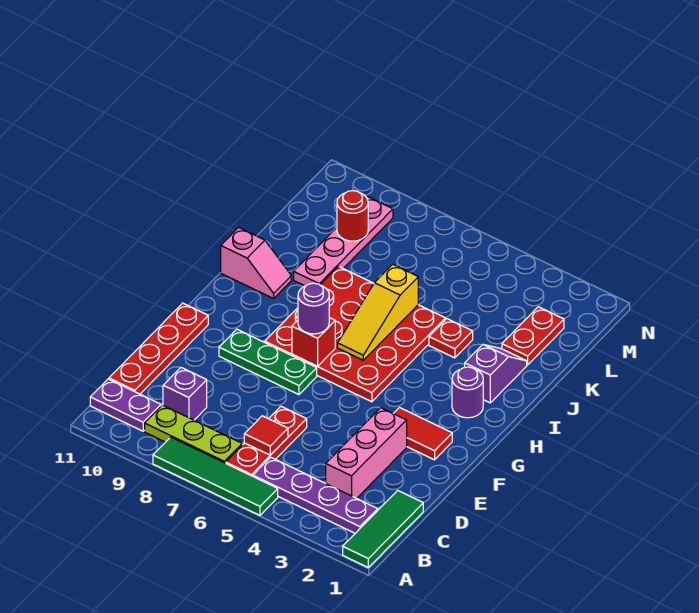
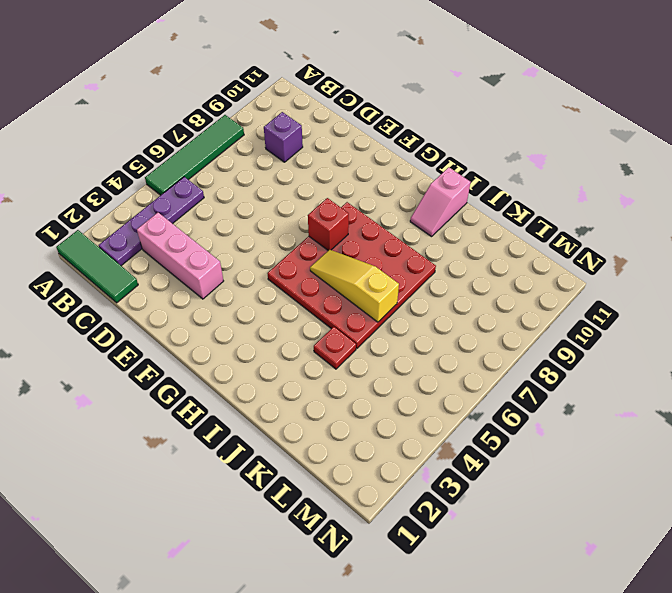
none -> red plate B6:D6 level 1
none -> lime plate B7:B9 level 1
none -> purple plate B10:B11 level 1

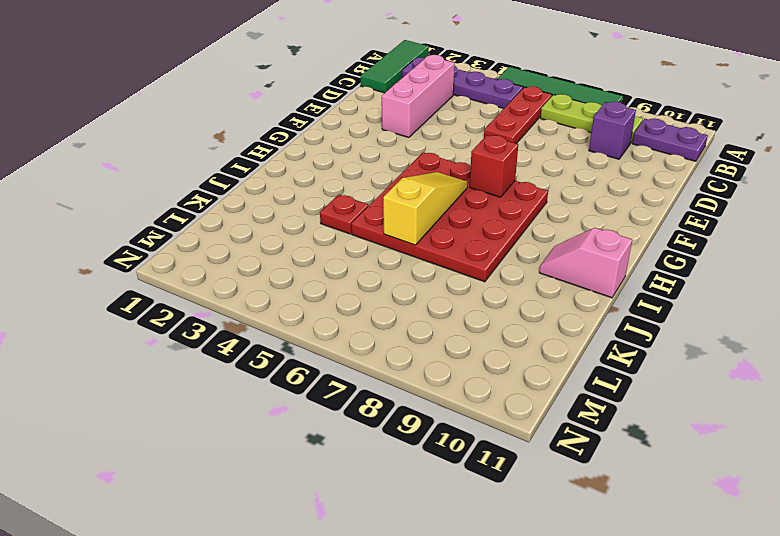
none -> red plate C11:F11 level 1
none -> red tile F2:F3 level 1
none -> green plate F7:F9 level 1

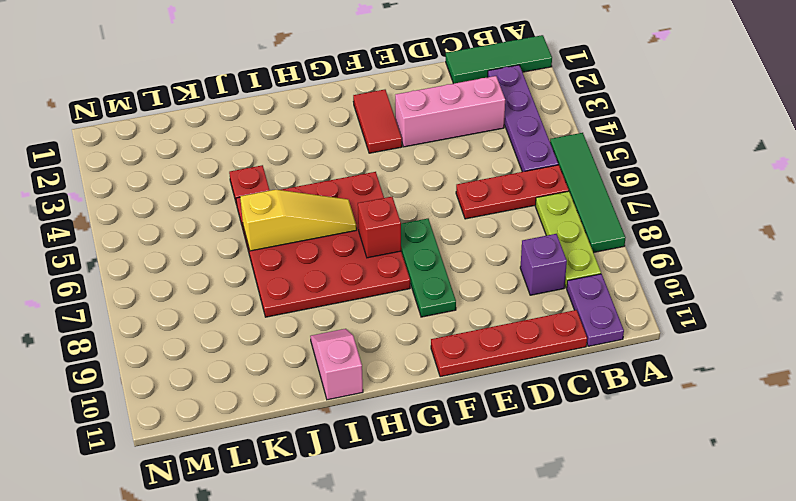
none -> purple round brick H2 level 1
none -> purple slope I2:J2 level 1 top I
none -> pink plate J9:M9 level 1

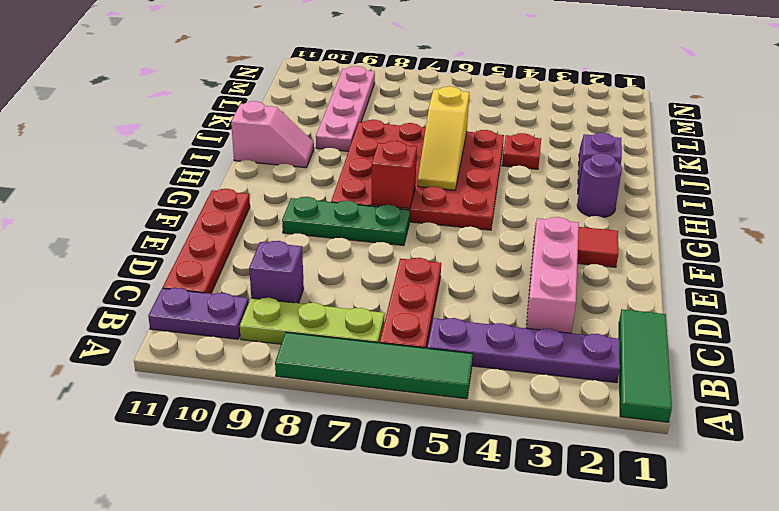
none -> red plate K2:L2 level 1
none -> red tile C6 level 2
none -> red round brick L9 level 2

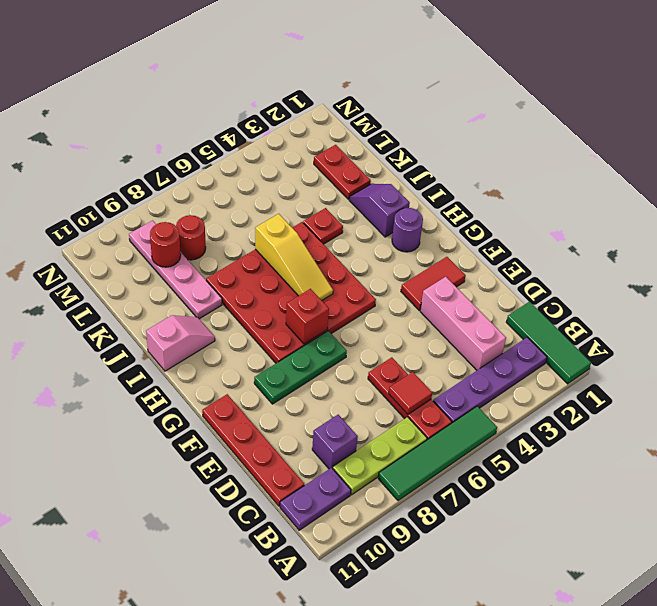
red round brick L8 level 1 -> none
none -> purple round brick G7 level 3

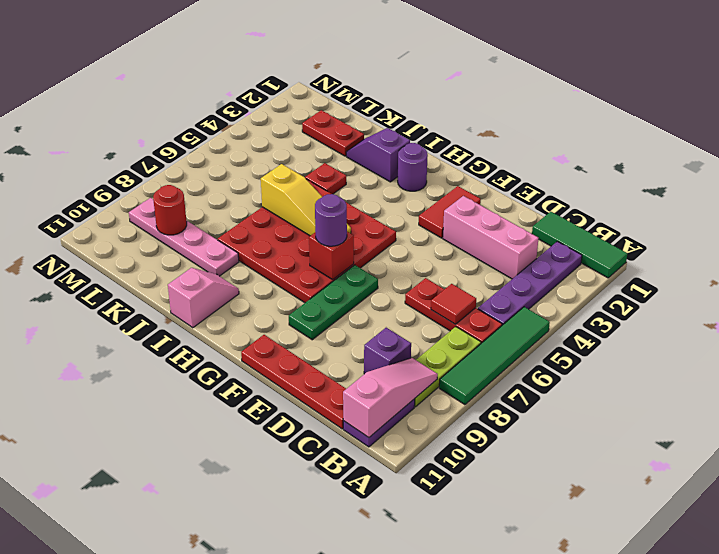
pink slope B9:B11 level 2 top 11 -> none

